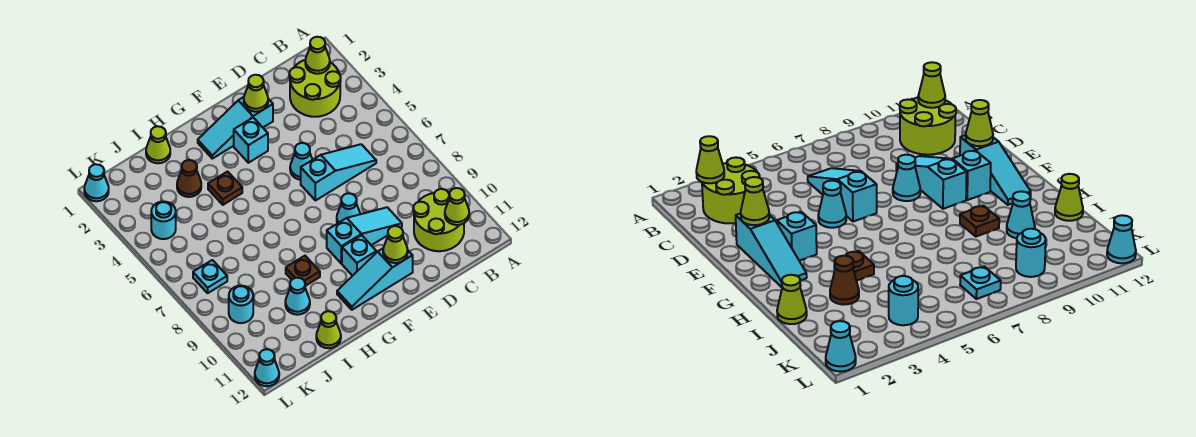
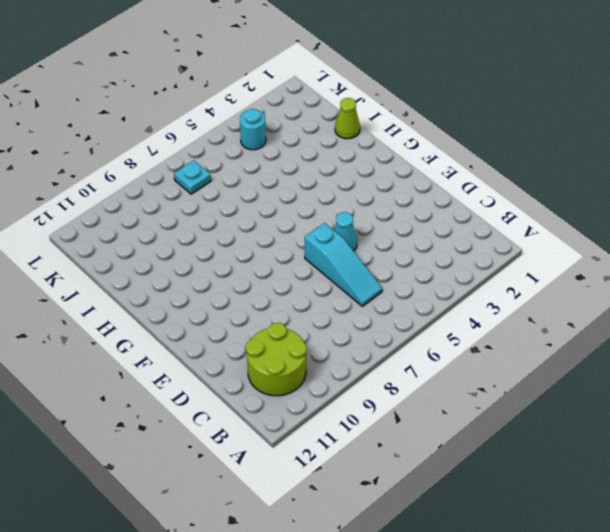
none -> lime round brick B2:C3 level 1
none -> cyan slope D9:F9 level 1 top F
none -> cyan slope E2:G2 level 1 top E

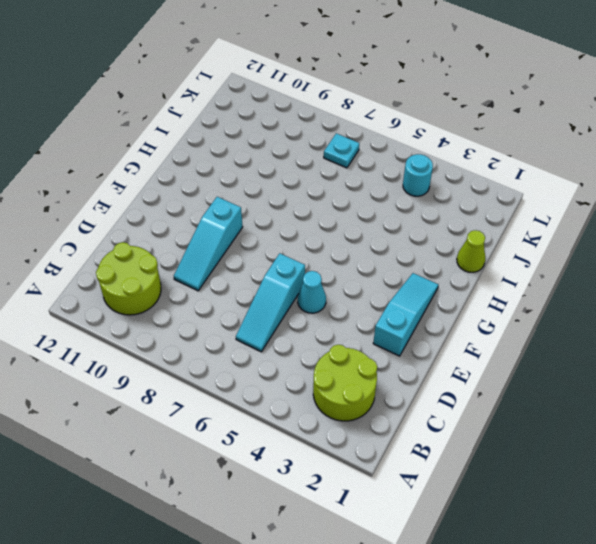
none -> cyan cone E8 level 1
none -> cyan slope E11:G11 level 1 top E
none -> cyan brick F3 level 1

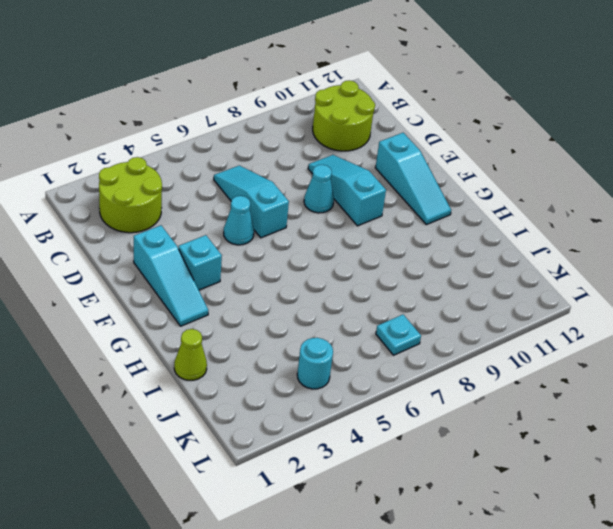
none -> cyan brick F10 level 1
none -> brown plate H4 level 1
none -> brown plate H9 level 1

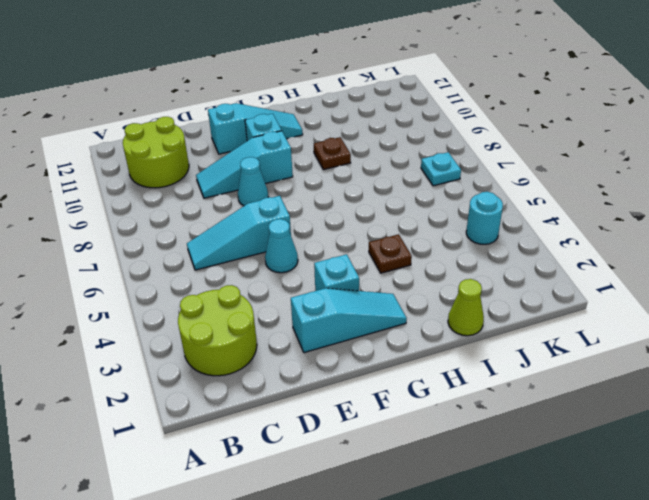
none -> brown cone I3 level 1
none -> cyan cone I10 level 1
none -> lime cone I12 level 1

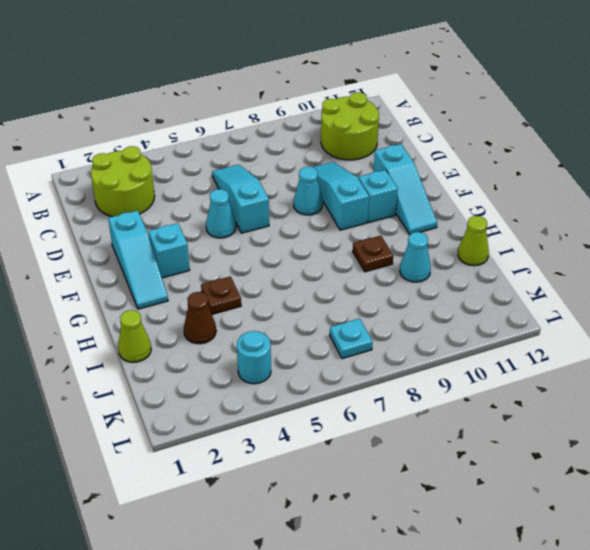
none -> cyan round brick K9 level 1
none -> cyan cone L1 level 1
none -> cyan cone L12 level 1

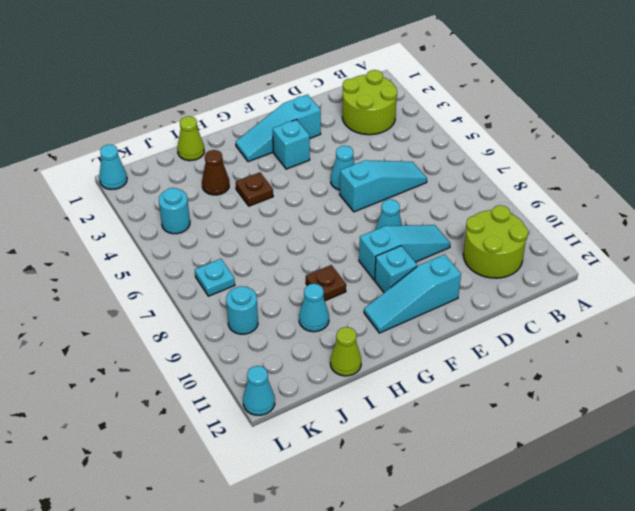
none -> lime cone B2 level 2
none -> lime cone B11 level 2
none -> lime cone E2 level 2

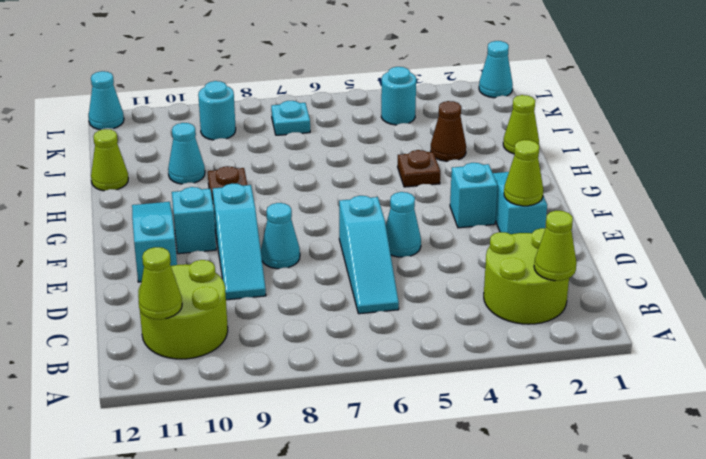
none -> lime cone E11 level 2

